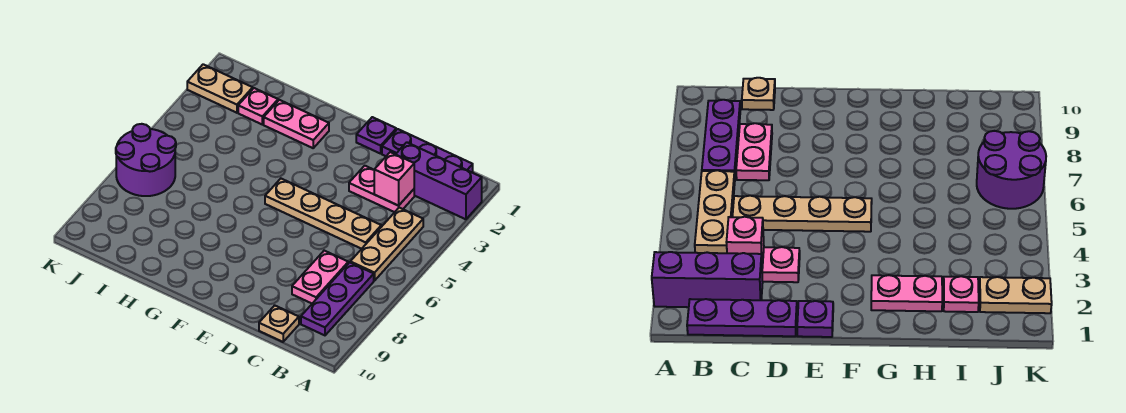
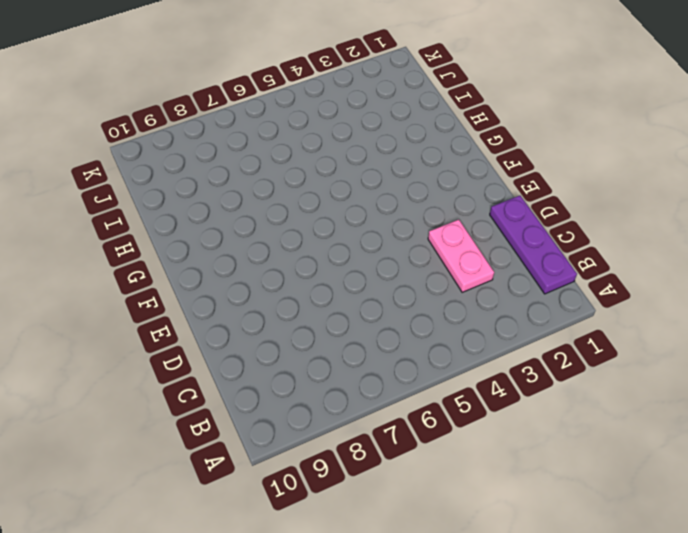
none -> purple brick A2:C2 level 1
none -> tan plate B4:B6 level 1
none -> purple plate B7:B9 level 1

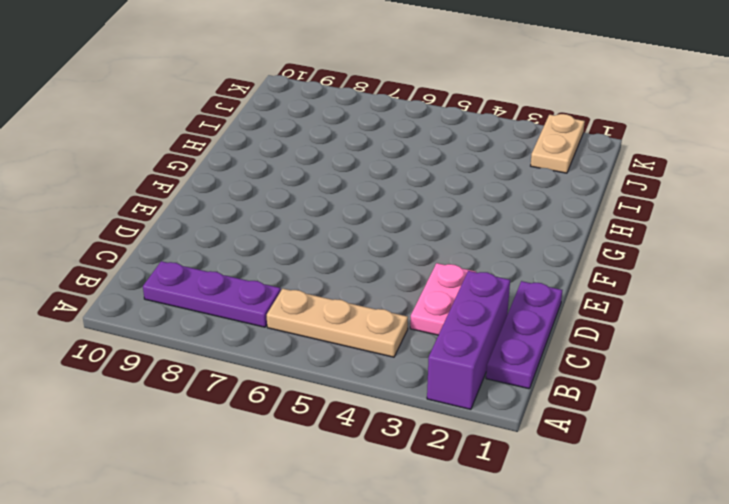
none -> tan plate C5:F5 level 1
none -> pink plate C7:C8 level 1
none -> tan plate C10 level 1

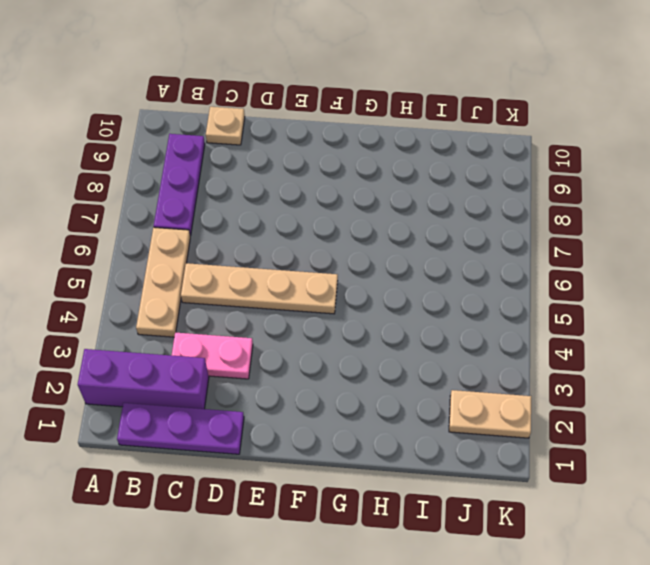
none -> pink plate C7:C8 level 1
none -> purple plate E1 level 1
none -> pink plate G2:H2 level 1

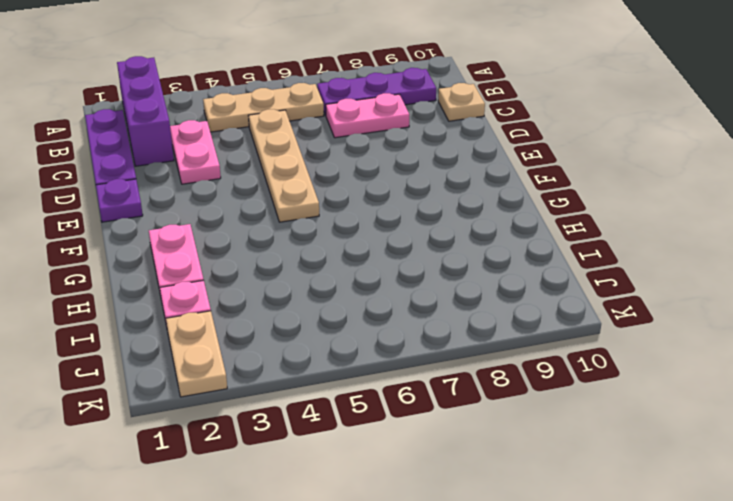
none -> purple round brick J6:K7 level 1
none -> pink brick C3 level 2

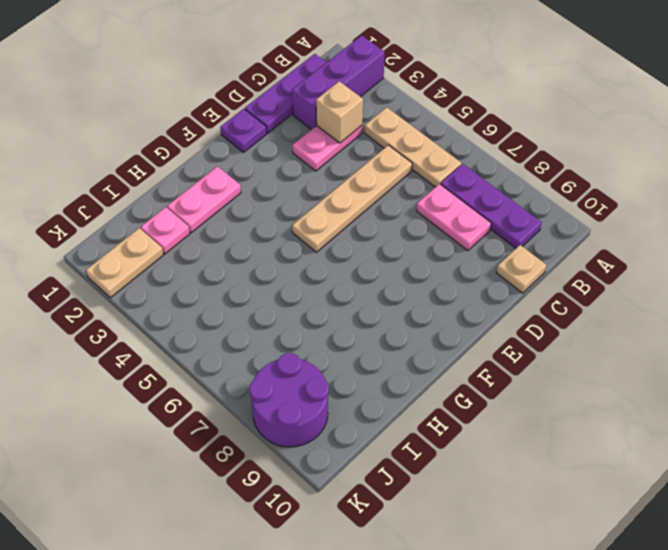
tan brick C3 level 2 -> pink brick C3 level 2
purple round brick J8:K9 level 1 -> purple round brick J6:K7 level 1

